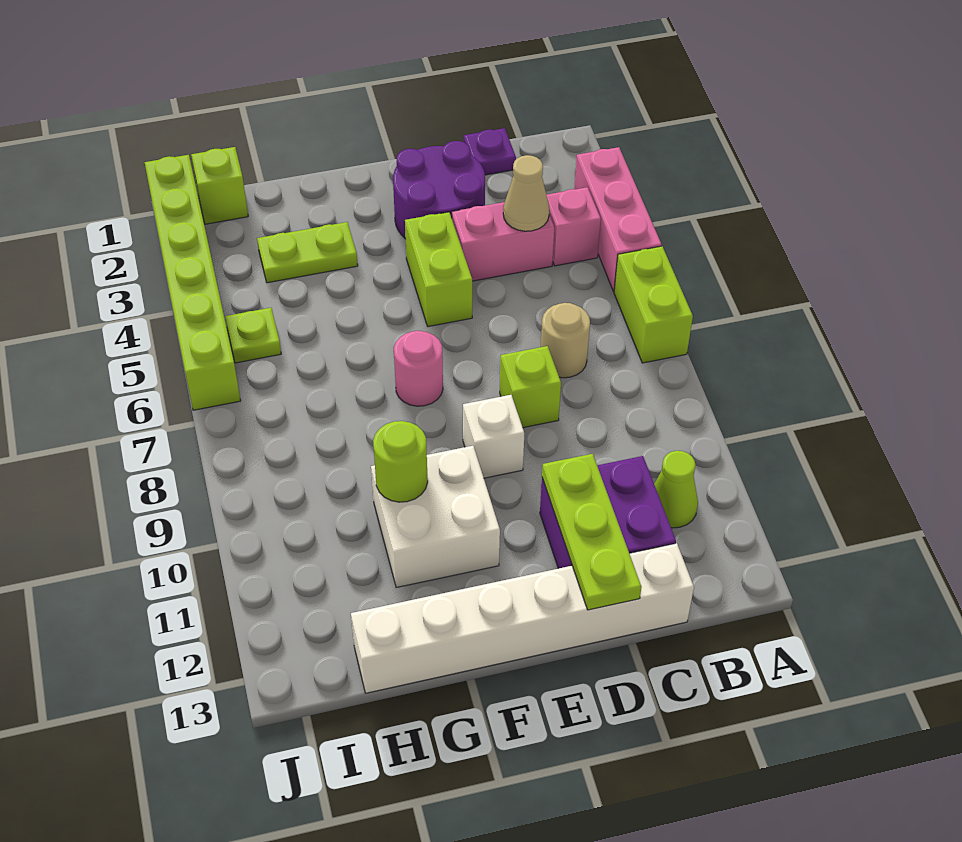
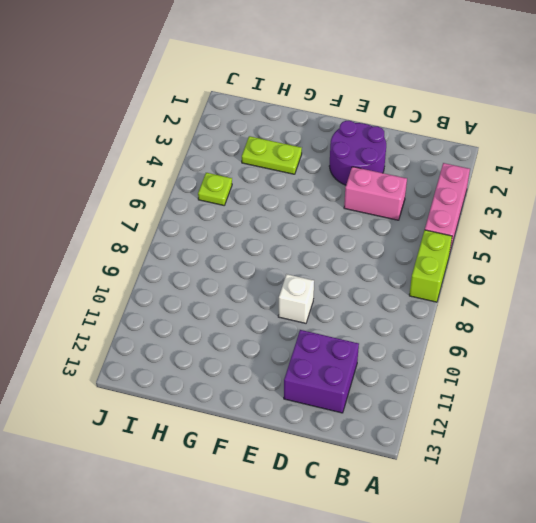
none -> pink brick B4 level 1
none -> lime cone B11 level 1
none -> purple plate C1 level 1

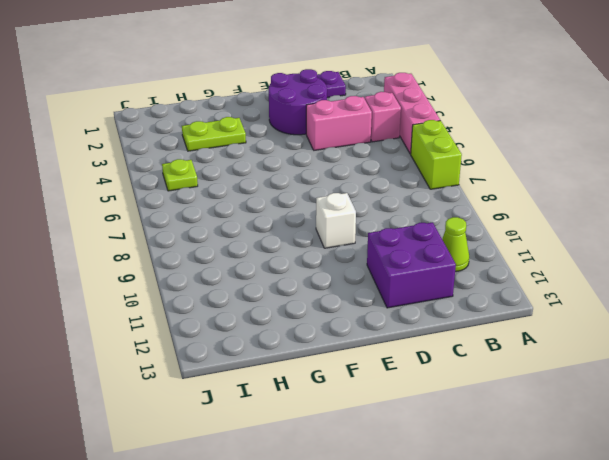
none -> tan round brick C7 level 1
none -> white brick C13:H13 level 1
none -> lime brick D8 level 1

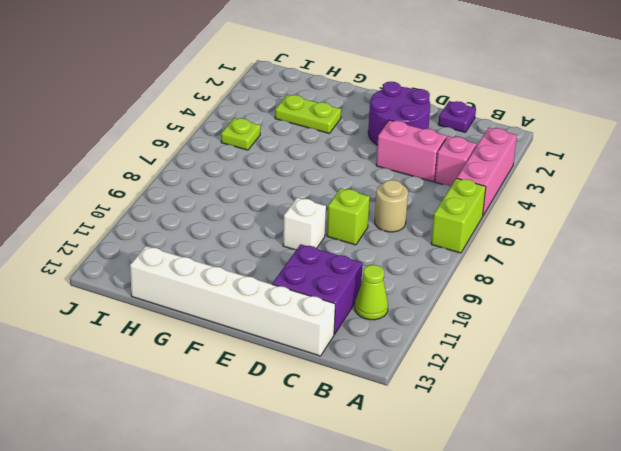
none -> lime brick E4:E5 level 1
none -> pink round brick F7 level 1
none -> white brick F10:G11 level 1

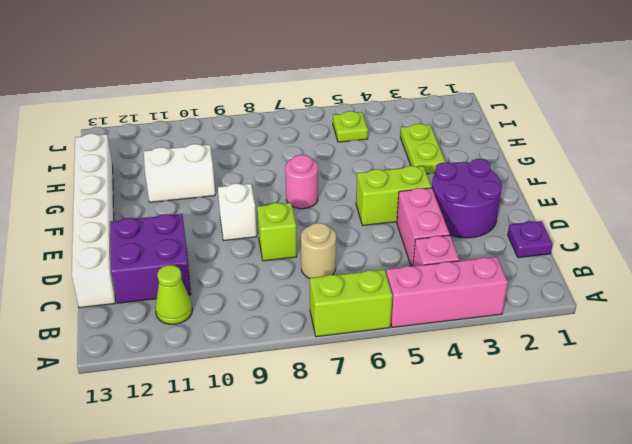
white brick G10:G11 level 1 -> white brick F10:G11 level 1
none -> lime brick I1 level 1
none -> lime brick J1:J6 level 1
none -> tan cone C4 level 2

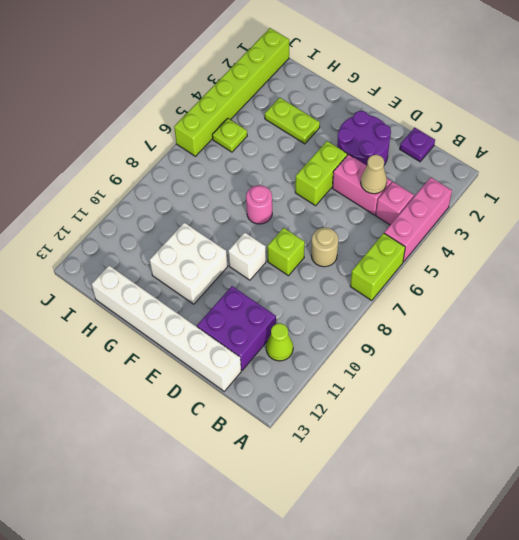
none -> lime brick I1 level 1
none -> lime plate D11:D13 level 2
none -> lime round brick G10 level 2

